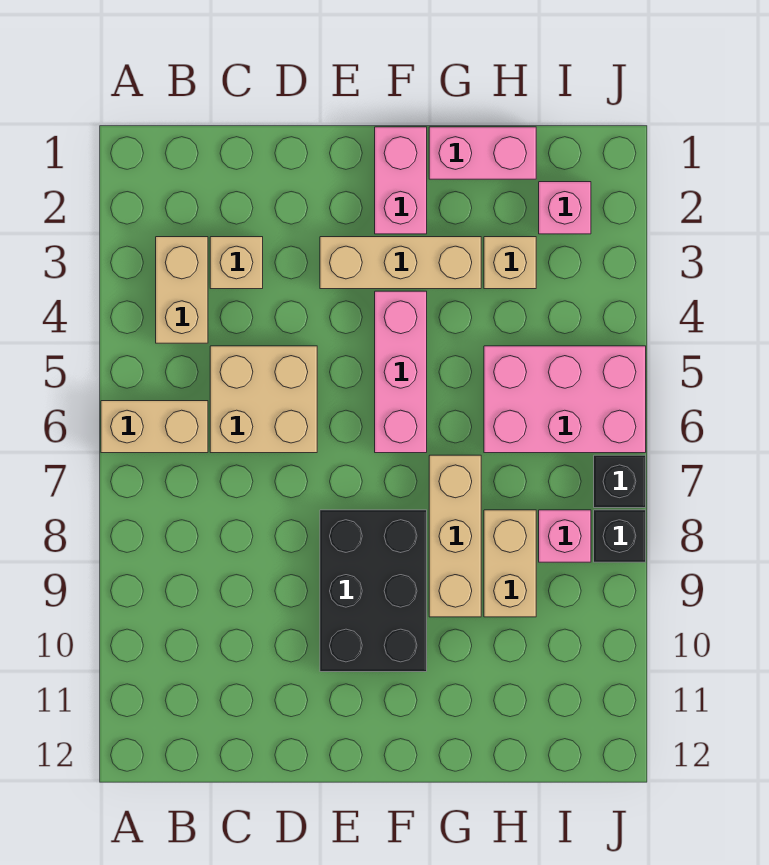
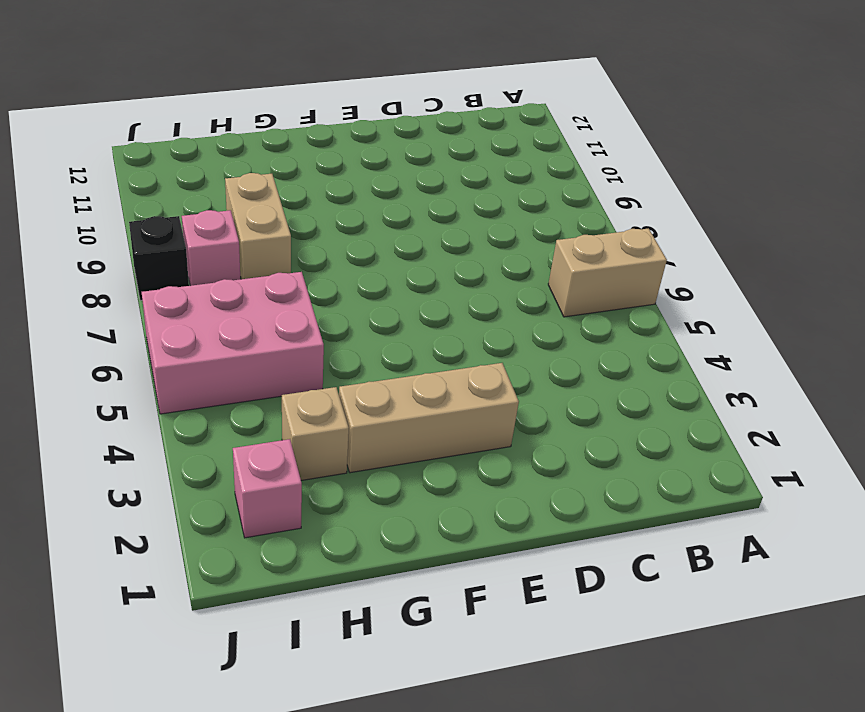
none -> tan brick B3:B4 level 1
none -> tan brick C3 level 1
none -> tan brick C5:D6 level 1

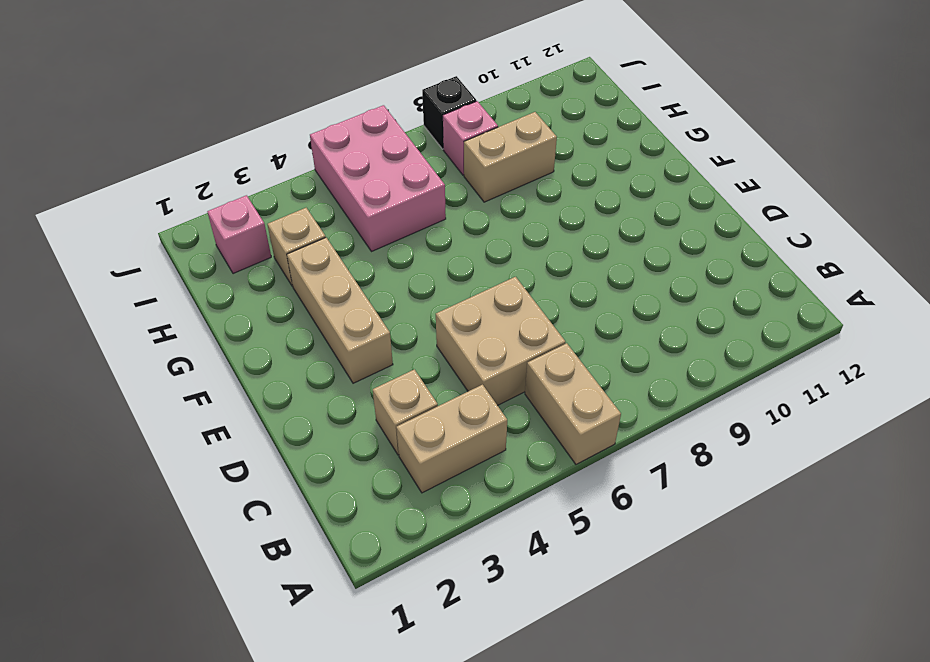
none -> black brick E8:F10 level 1
none -> pink brick F1:F2 level 1
none -> pink brick F4:F6 level 1

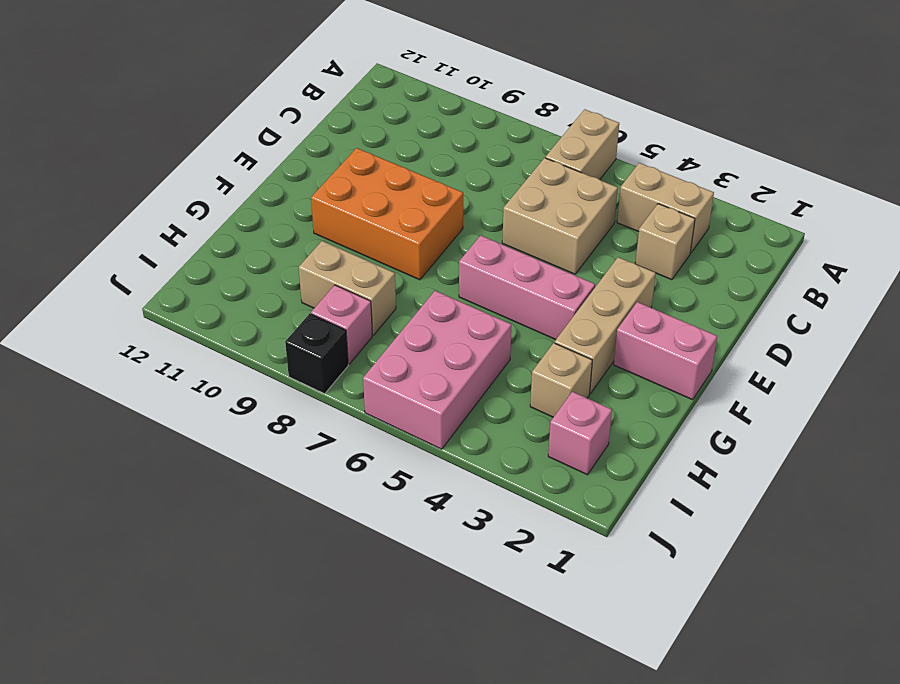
orange brick E8:F10 level 1 -> black brick E8:F10 level 1
none -> pink brick G1:H1 level 1
none -> tan brick G7:G9 level 1
none -> black brick J7 level 1

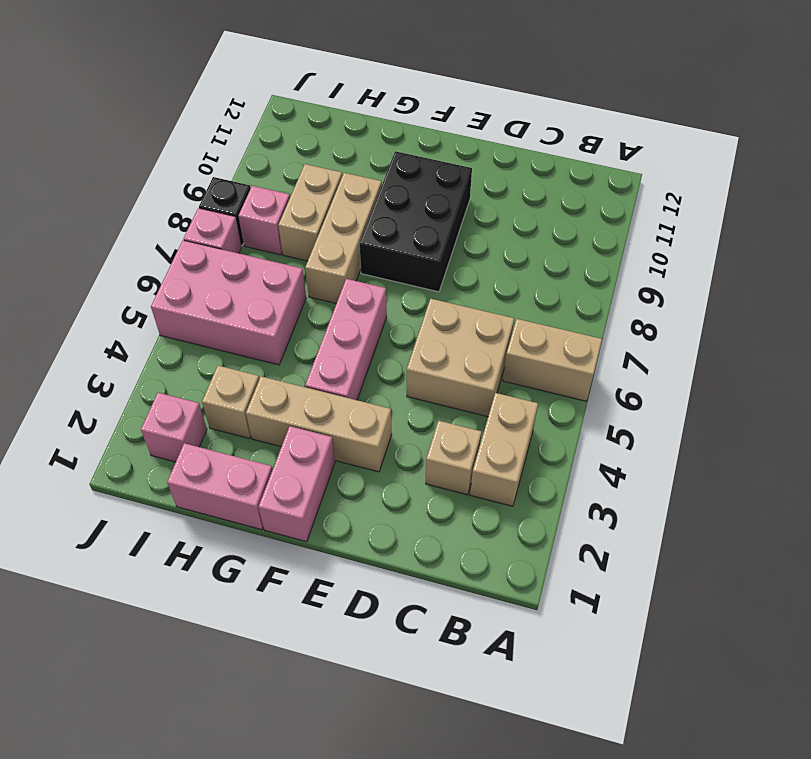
pink brick J7 level 1 -> black brick J7 level 1

